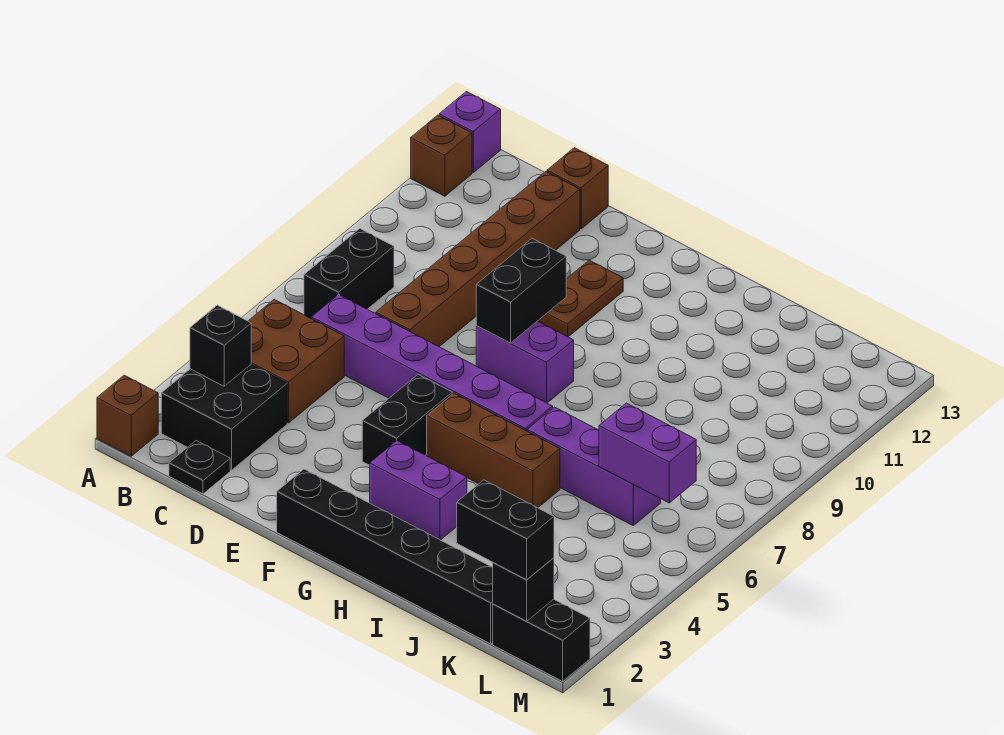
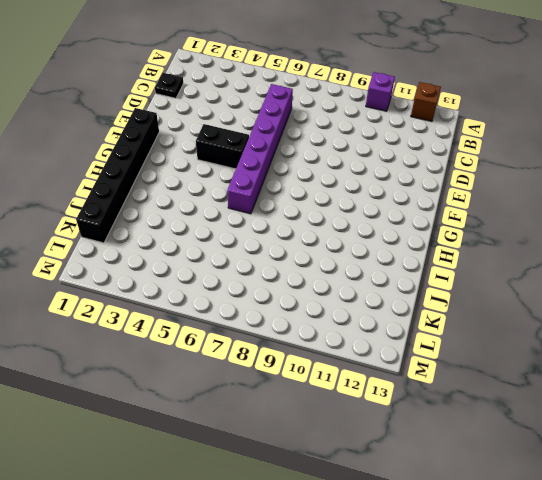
purple brick A10 level 1 -> purple brick A13 level 1
none -> brown brick A1 level 1
none -> black brick B2:C3 level 1
none -> brown brick B4:C5 level 1

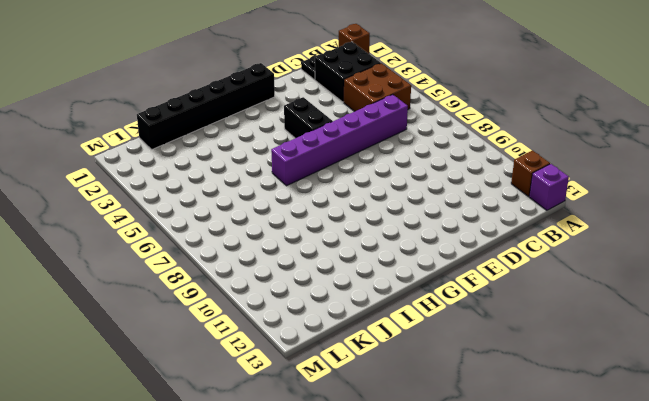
none -> black brick B7:B8 level 1
none -> brown brick D7:D12 level 1
none -> brown brick D13 level 1

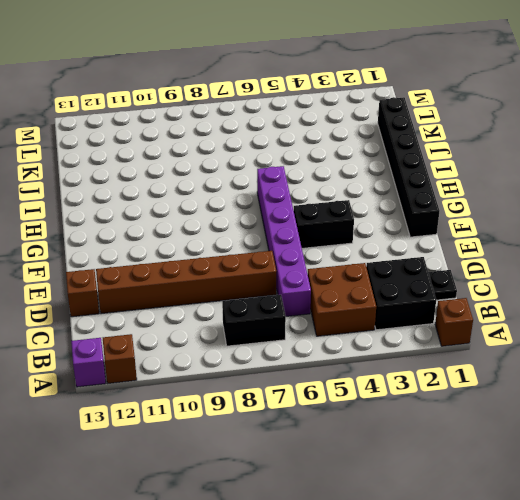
none -> purple brick F8:G8 level 1
none -> brown plate F10:F11 level 1
none -> purple brick G3:H3 level 1

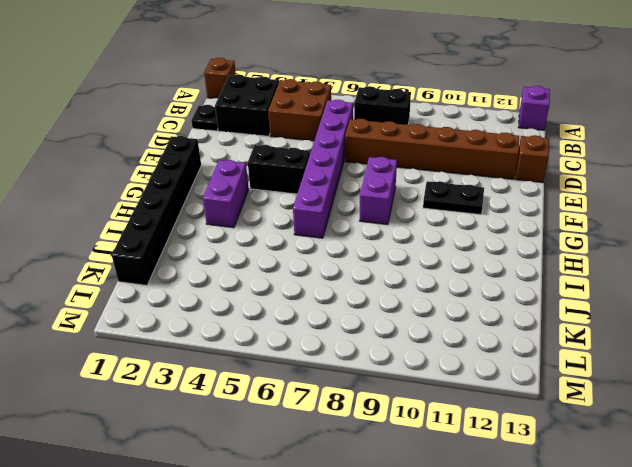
black plate F10:F11 level 1 -> brown plate F10:F11 level 1
none -> brown brick A12 level 1
none -> brown brick G5:I5 level 1
none -> purple brick I6:K6 level 1

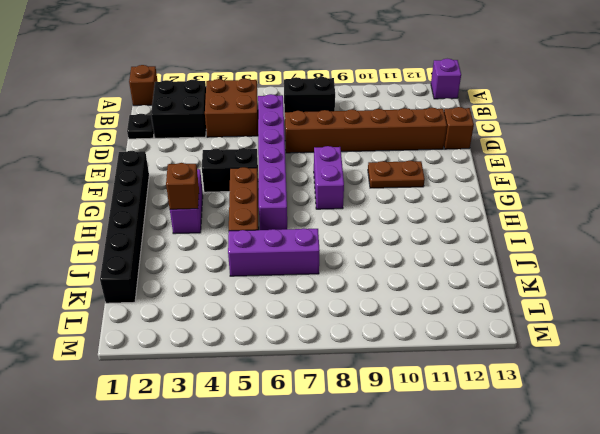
brown brick H3 level 2 -> brown brick A12 level 1
purple brick J5:J7 level 1 -> purple brick I6:K6 level 1
none -> black brick L1:M1 level 1
none -> black brick B3 level 2
none -> black brick F8:F9 level 2

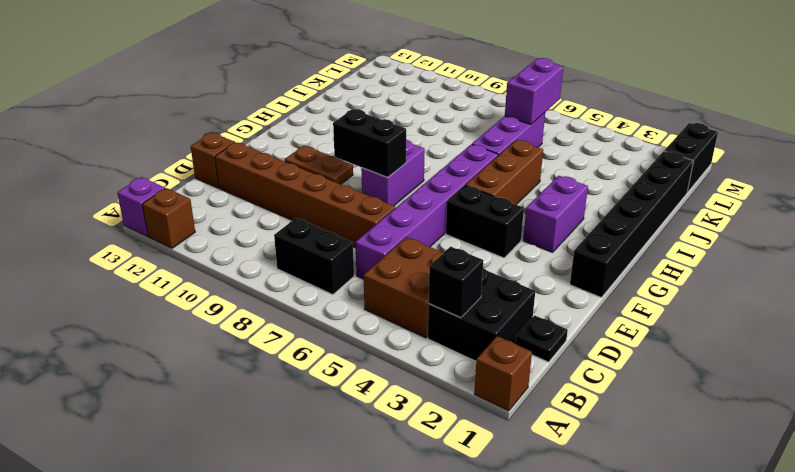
none -> black brick L1 level 2
none -> black brick K1:L1 level 3

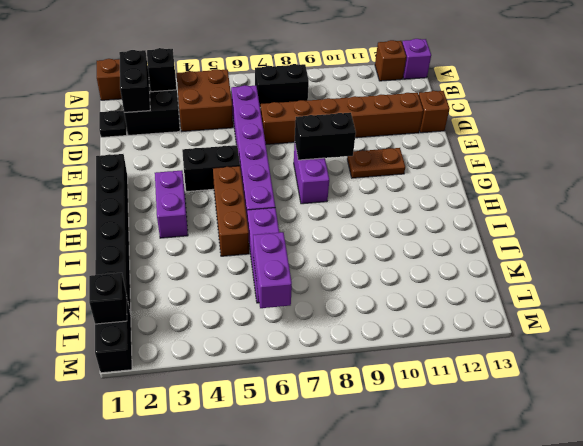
black brick B2:C2 level 2 -> black brick K1:L1 level 3

